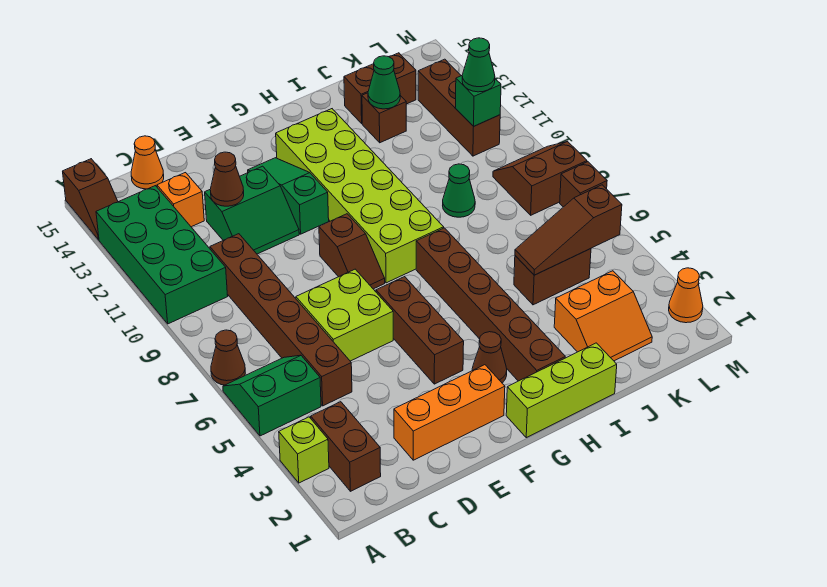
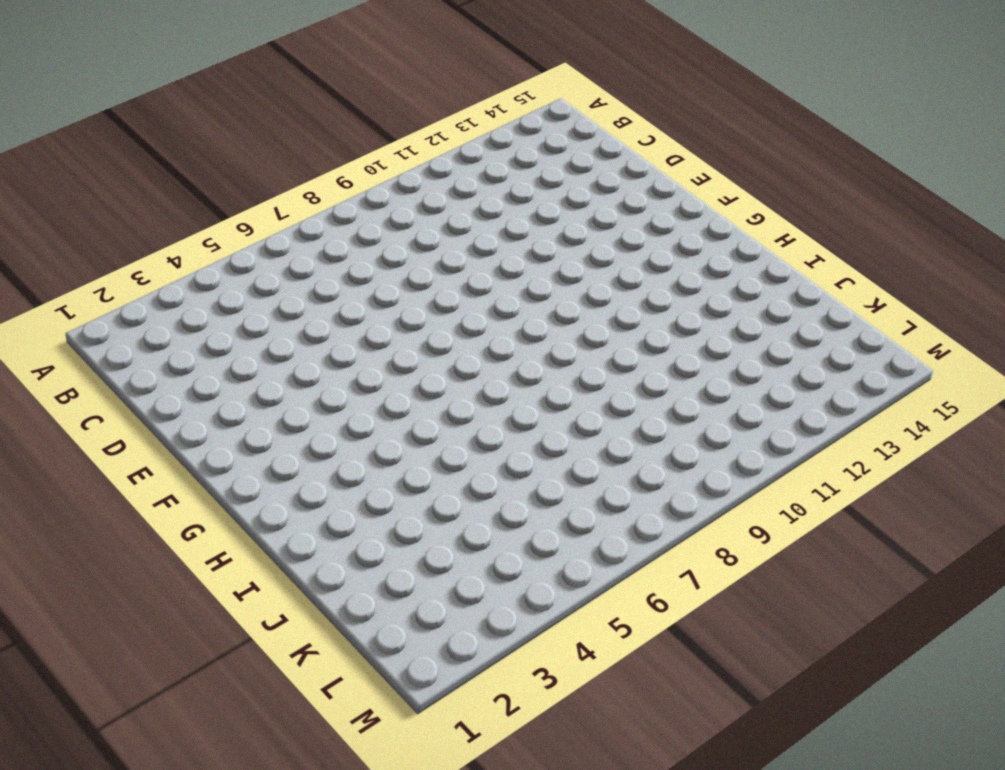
none -> lime brick A3 level 1
none -> green slope A5:B6 level 1 top 5
none -> brown cone A7 level 1
none -> green brick A10:B13 level 1

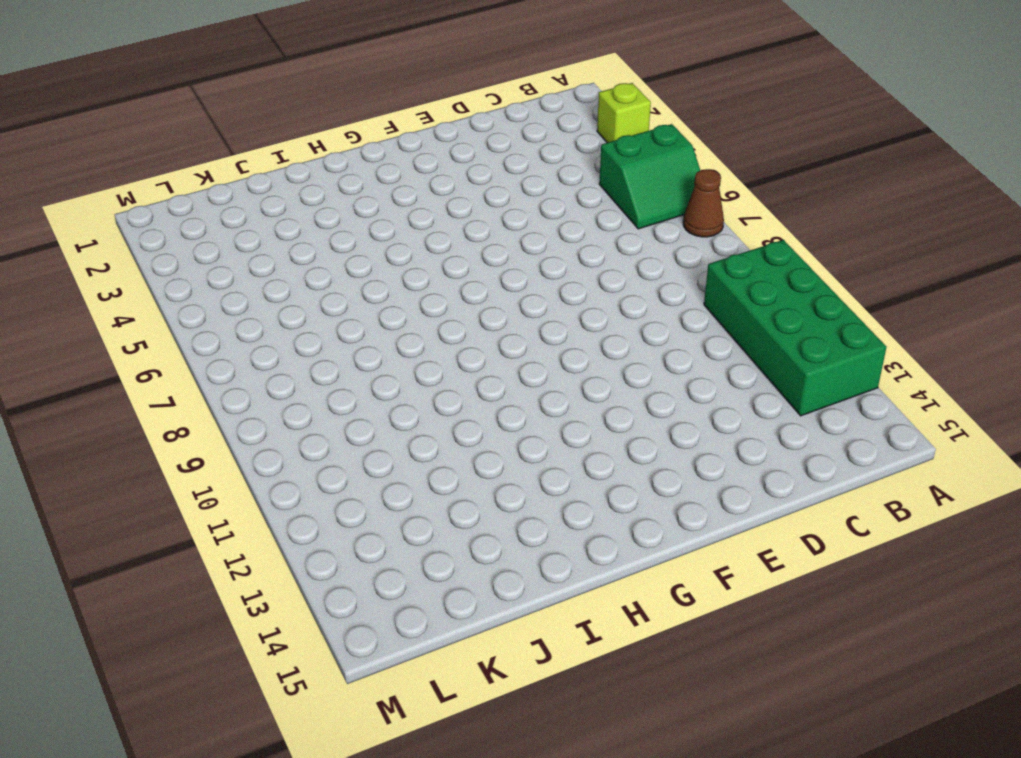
none -> brown slope A14:A15 level 1 top 15
none -> brown brick B2:B3 level 1
none -> brown brick C5:C10 level 1
none -> orange brick C13 level 1

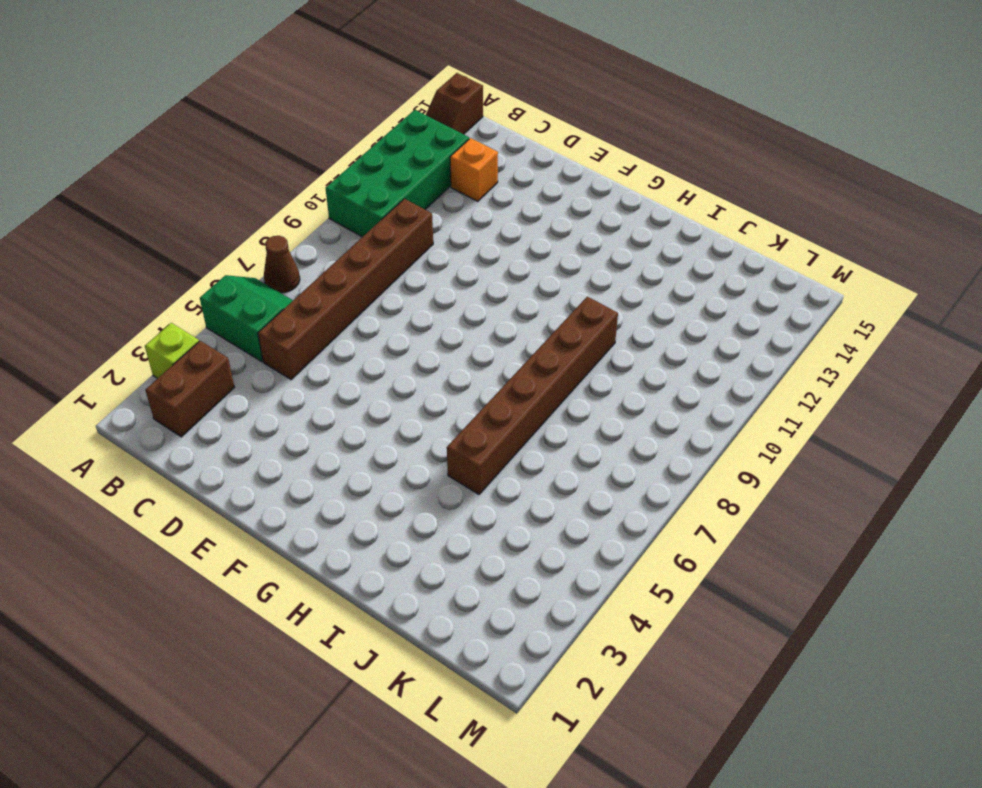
brown brick I5:I10 level 1 -> brown brick H2:H7 level 1
none -> orange cone C15 level 1
none -> orange brick D2:F2 level 1
none -> lime brick D6:E7 level 1
none -> green slope D11:E12 level 1 top 12

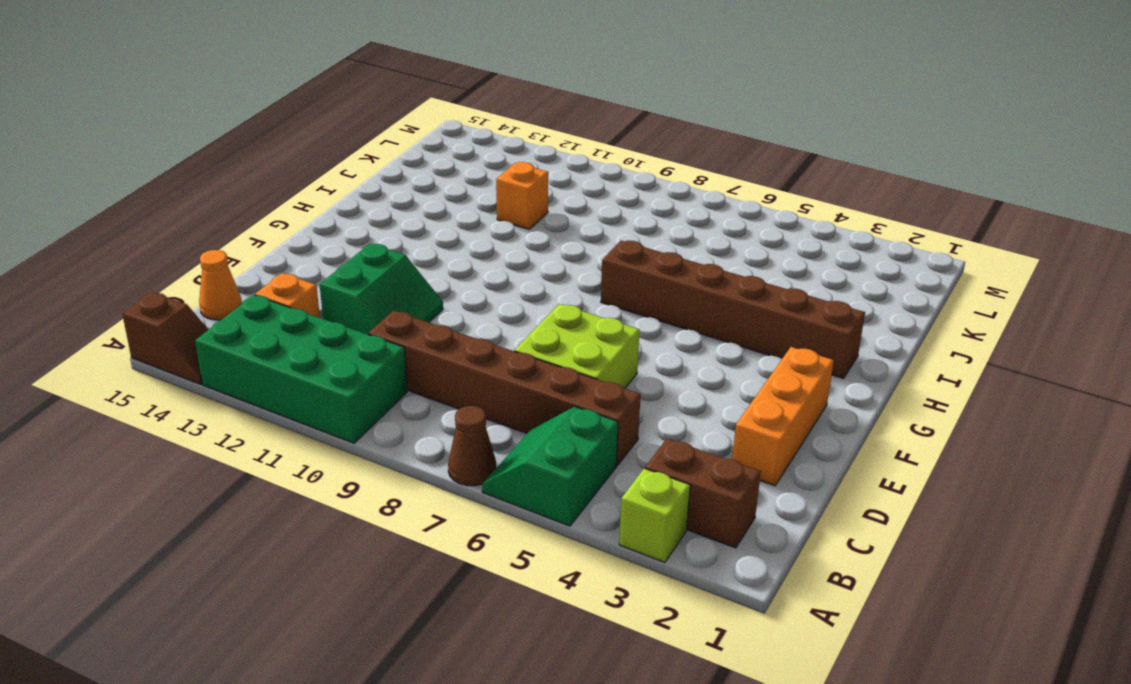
orange brick J11 level 1 -> none
none -> brown brick F4:F6 level 1
none -> brown slope F8:F9 level 1 top 9
none -> green slope F11:F13 level 1 top 11
none -> lime brick G1:I1 level 1

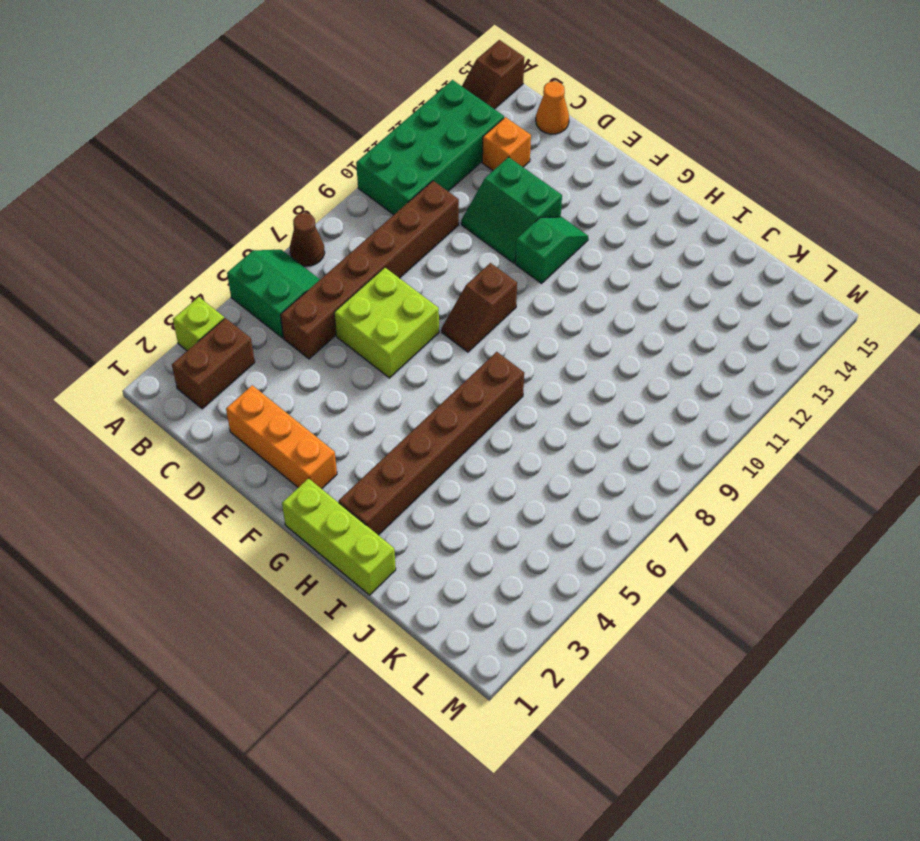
green slope F11:F12 level 1 top 11 -> green slope F11:F13 level 1 top 11
none -> brown brick F4:F6 level 1
none -> brown cone G3 level 1
none -> lime brick G8:H13 level 1
none -> orange slope J2:K3 level 1 top 3

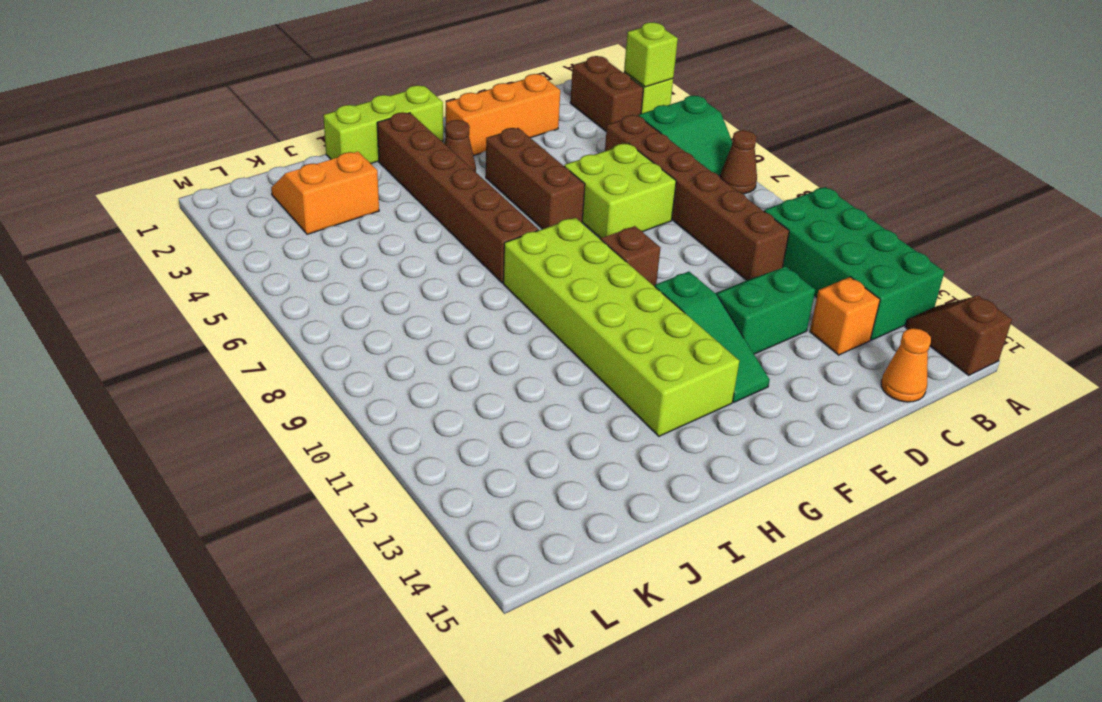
lime brick A3 level 2 -> none
none -> brown brick J5:K5 level 1
none -> green cone J9 level 1
none -> brown brick J13 level 1
none -> brown brick J14:K14 level 1

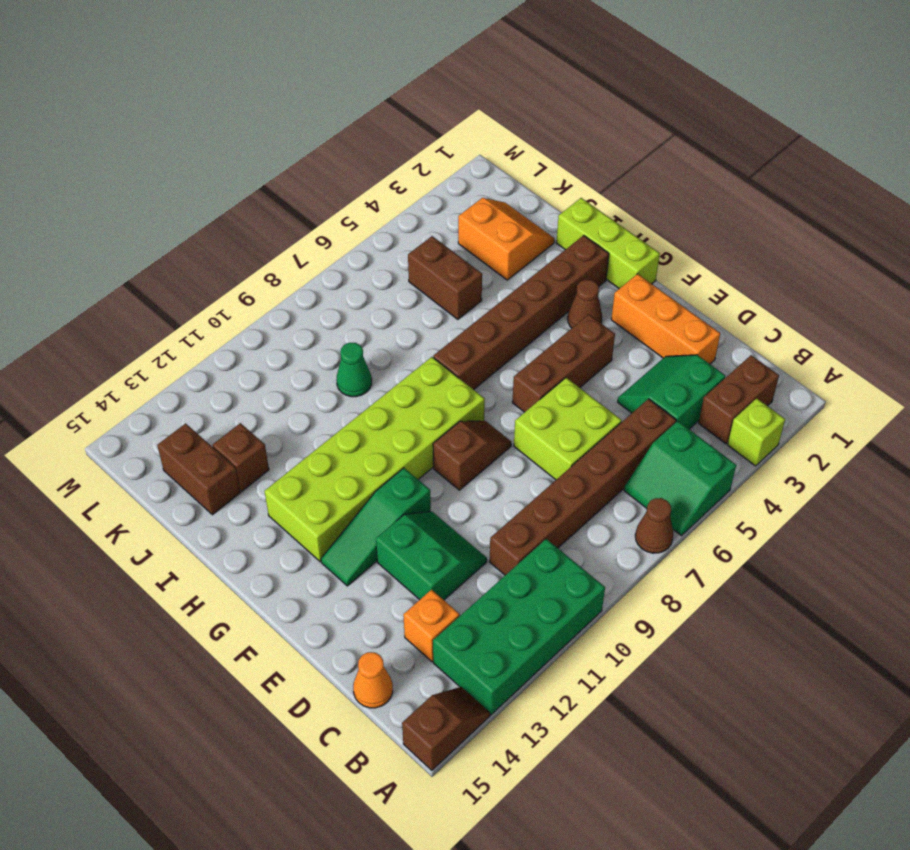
green slope C3:D4 level 1 top C -> none
none -> brown slope L8:M9 level 1 top 8
none -> brown brick L11:L13 level 1
none -> orange cone M2 level 1
none -> brown brick M7 level 1

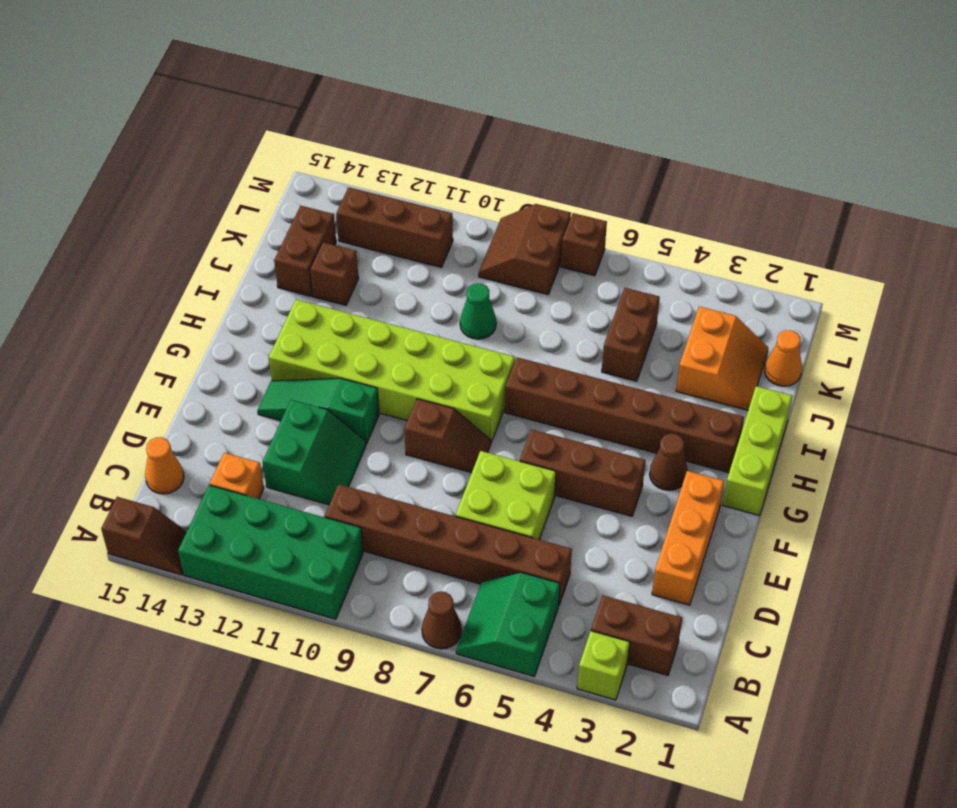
orange cone K1 level 1 -> orange cone M2 level 1
none -> brown cone D12 level 2
none -> brown slope J5:L5 level 2 top L
none -> green cone J13 level 2
none -> green brick L11 level 2

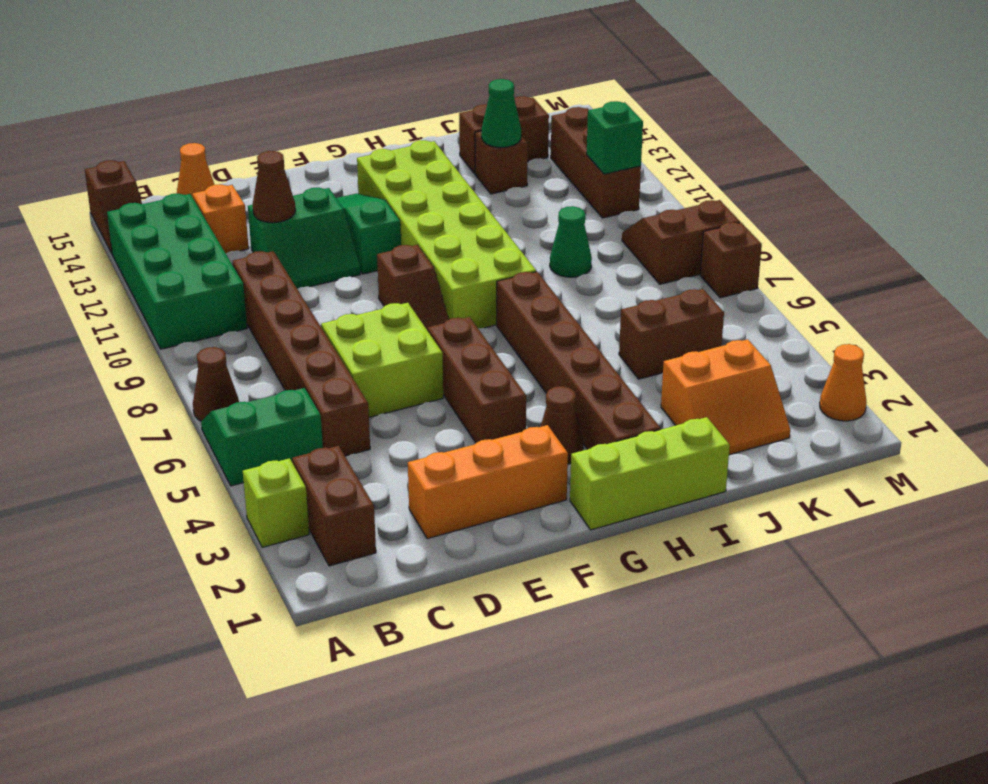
none -> brown slope J5:L5 level 2 top L
none -> green cone L11 level 3

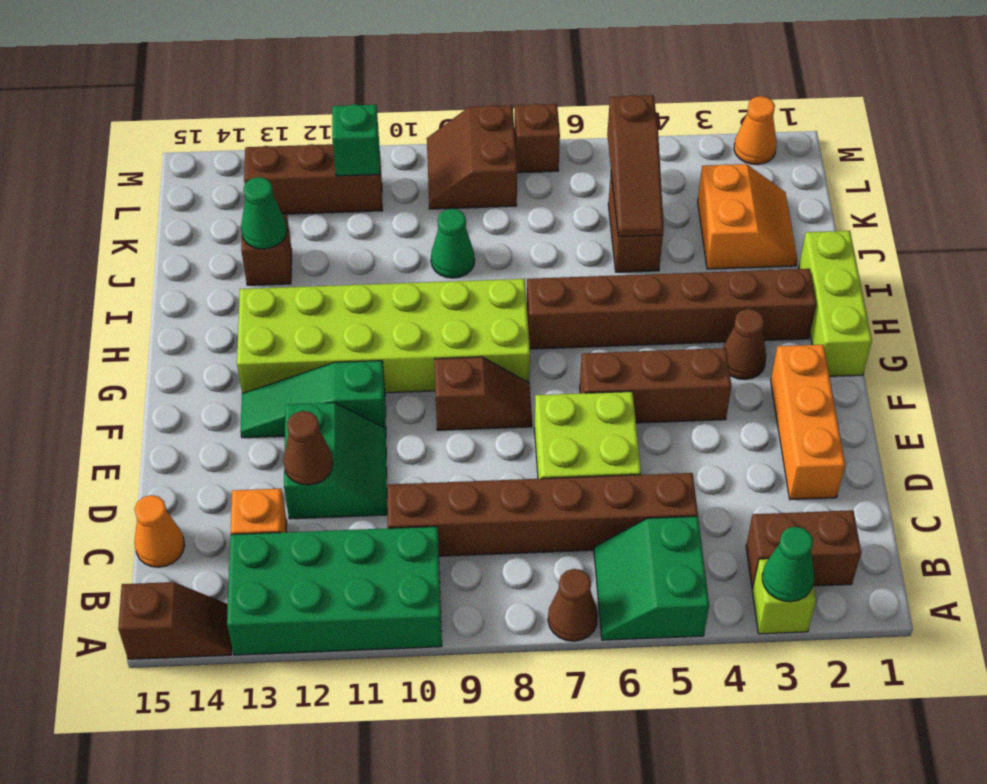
green cone A3 level 2 -> green cone L11 level 3
none -> brown brick J14:K14 level 1

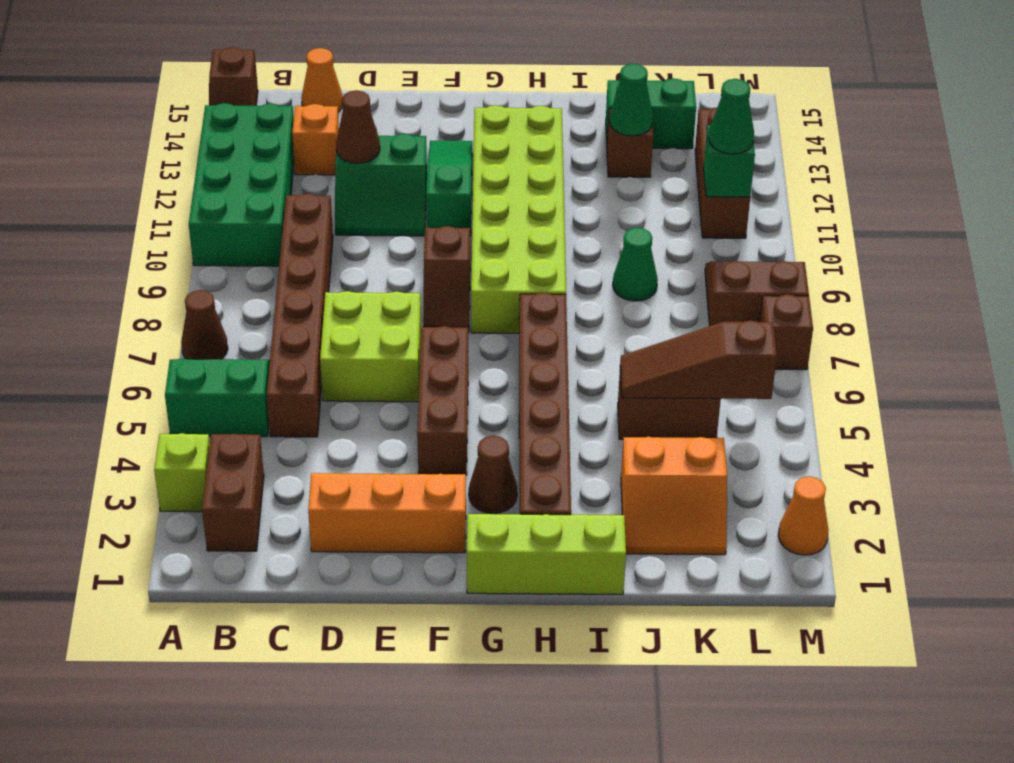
green brick J14:K14 level 1 -> brown brick J14:K14 level 1

